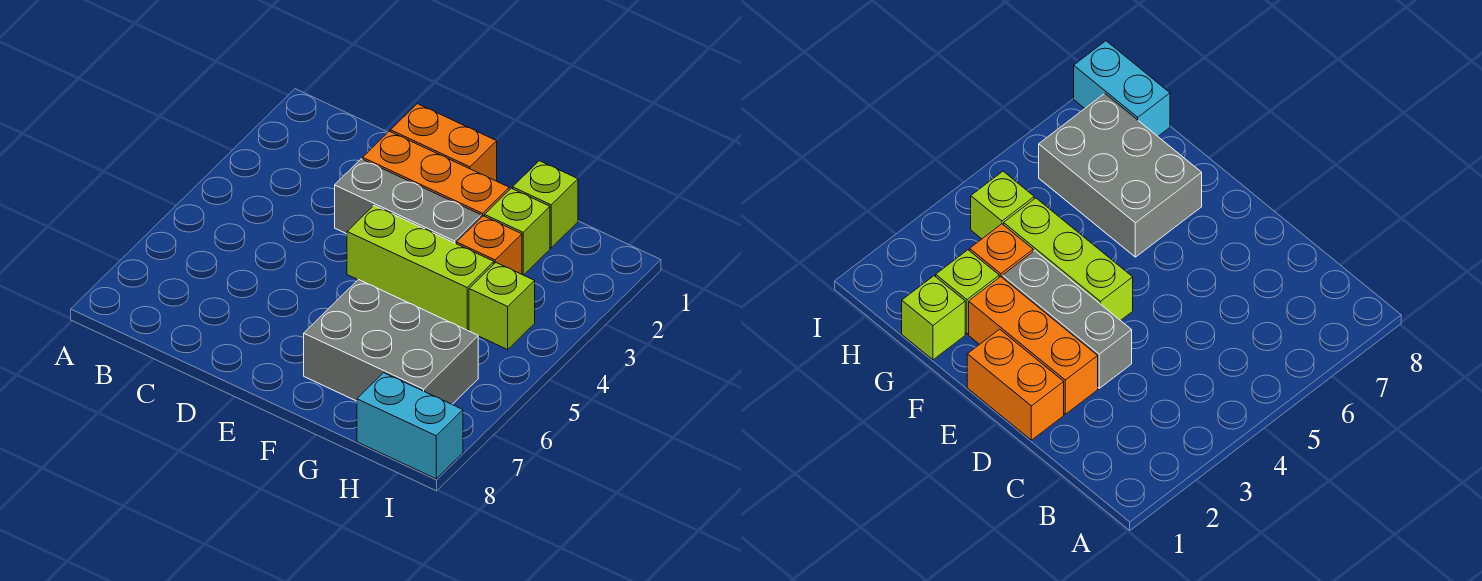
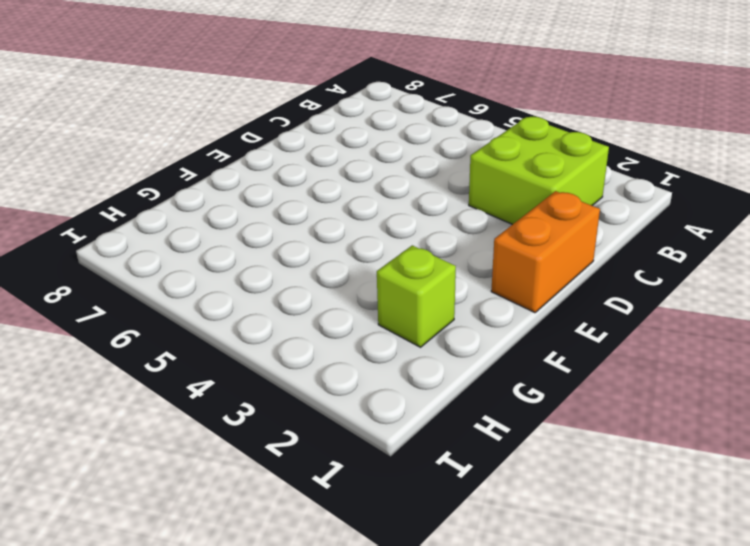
lime brick B2:C3 level 1 -> none
none -> orange brick D2:F2 level 1
none -> grey brick D3:F3 level 1

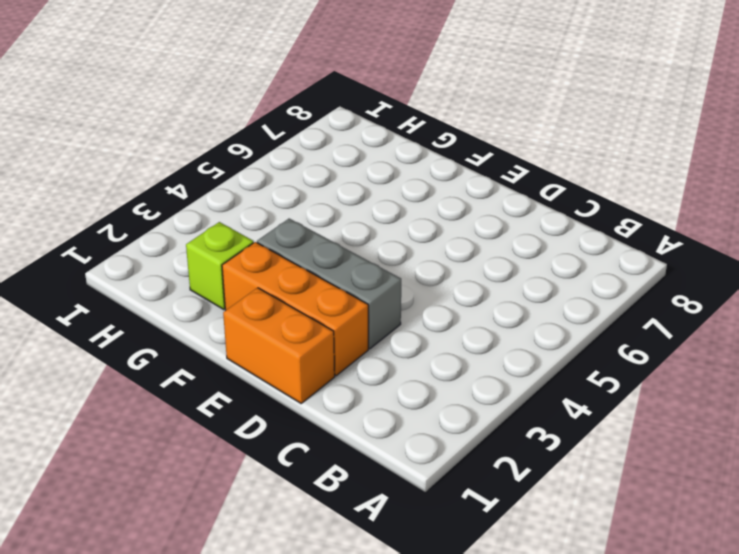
none -> lime brick E4:G4 level 1
none -> grey brick F6:H7 level 1

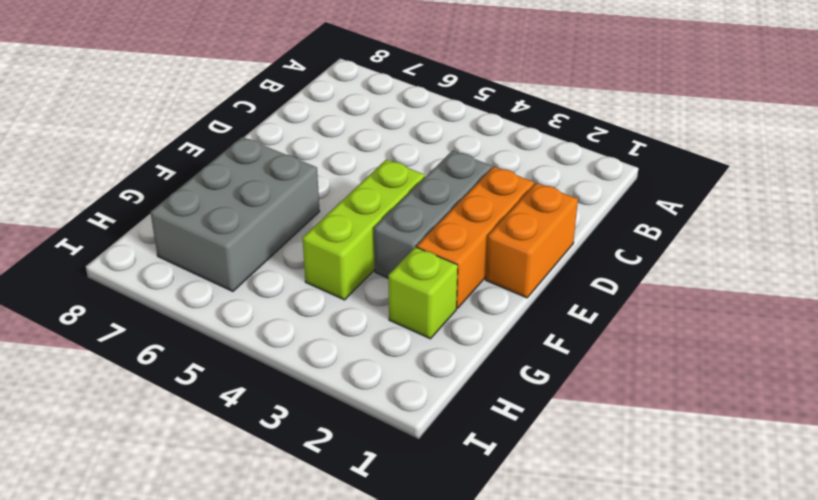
none -> lime brick G1 level 1
none -> orange brick G3 level 1

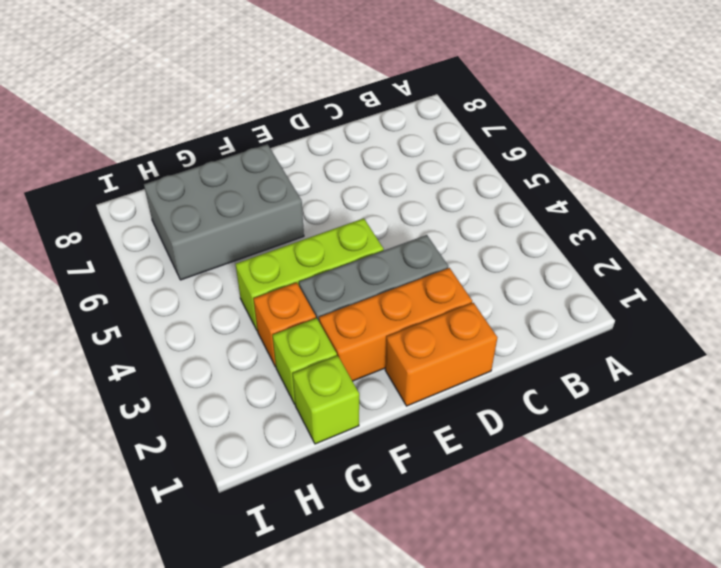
none -> lime brick H4 level 1
none -> cyan brick H8:I8 level 1

